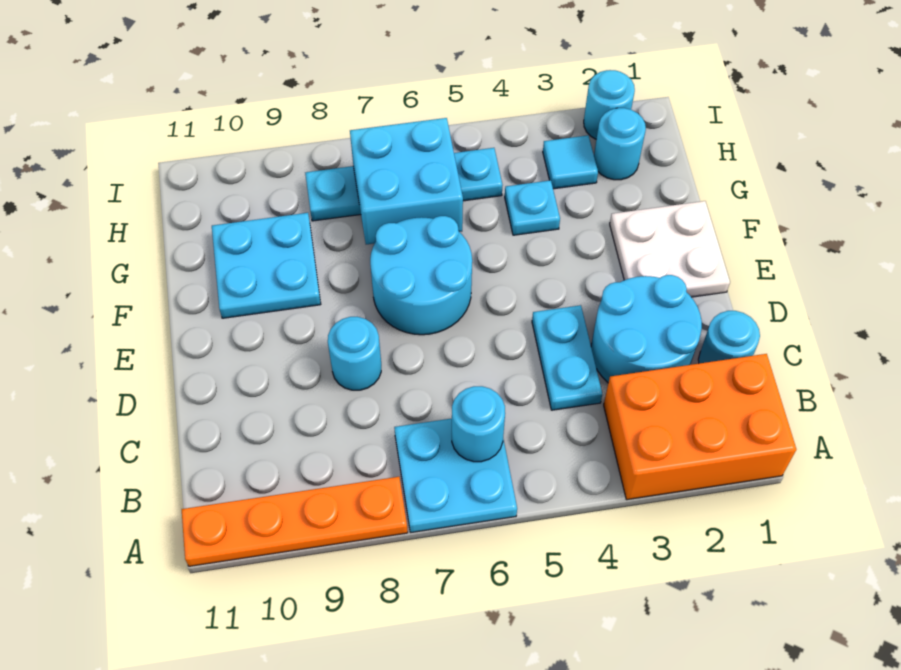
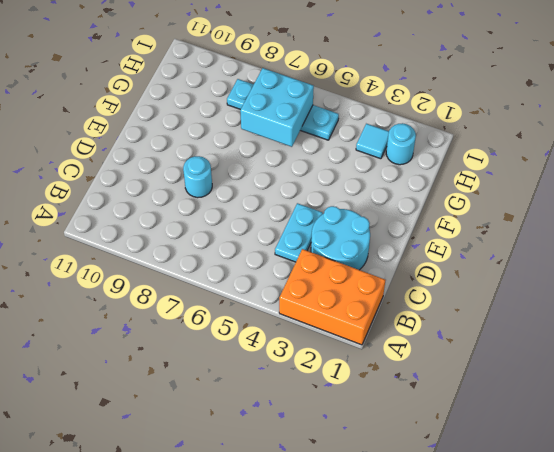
none -> cyan plate A6:B7 level 1
none -> orange plate A8:A11 level 1
none -> cyan round brick C1 level 1

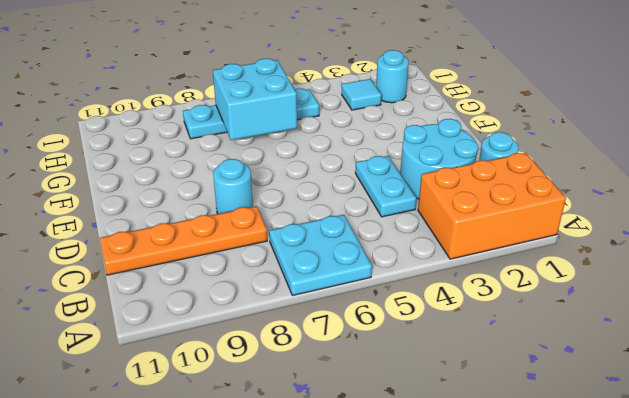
orange plate C8:C11 level 1 -> orange plate A8:A11 level 1
none -> white plate E1:F2 level 1
none -> cyan round brick E6:F7 level 1
none -> cyan plate F9:G10 level 1

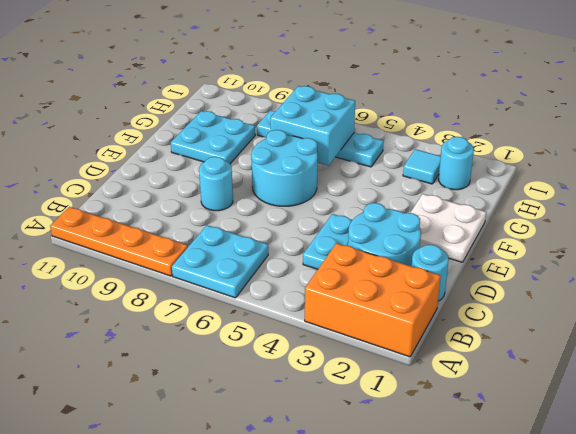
none -> cyan plate G4 level 1
none -> cyan round brick I2 level 1
none -> cyan round brick B6 level 2

